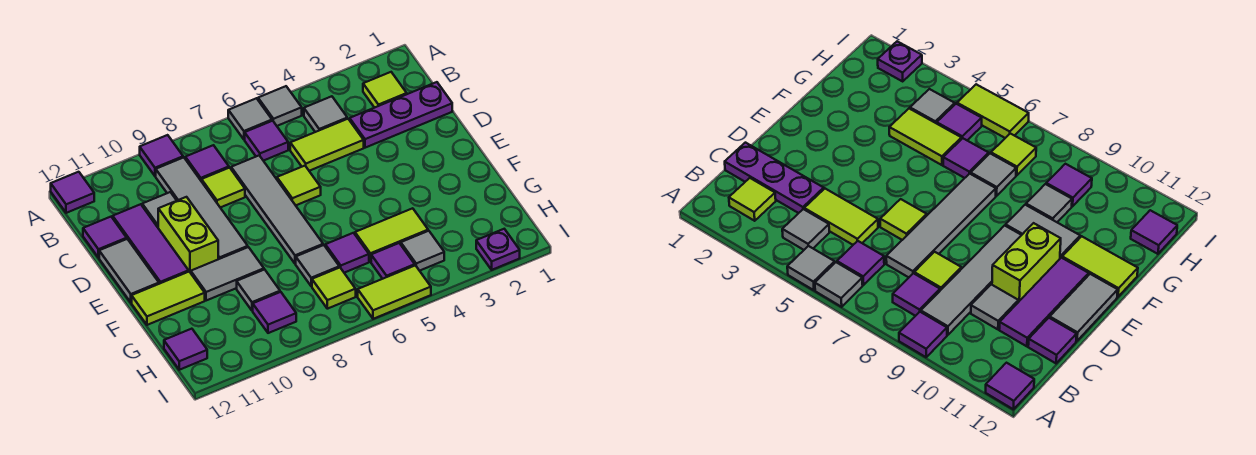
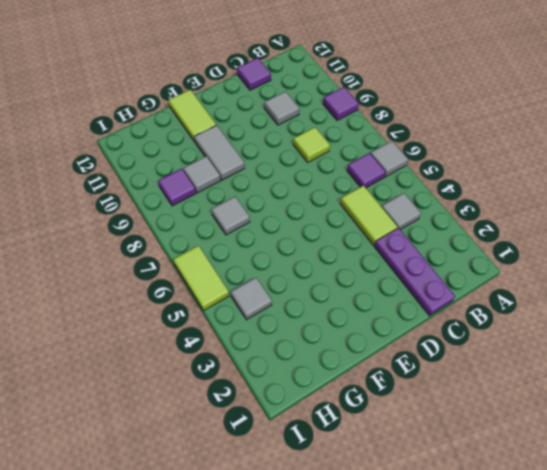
none -> grey tile A5 level 1
none -> purple tile A12 level 1
none -> lime tile B2 level 1
none -> purple tile B8 level 1

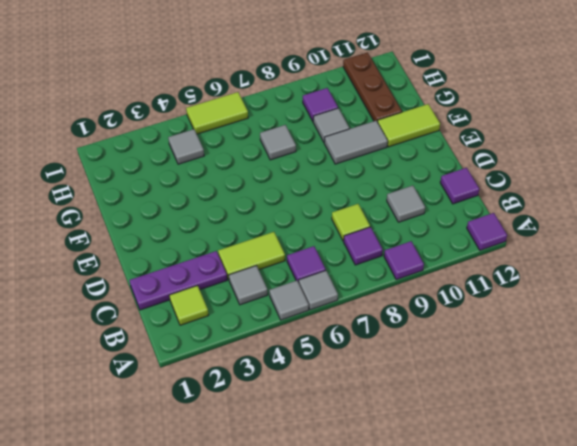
brown plate G11:I11 level 1 -> none
none -> grey tile B9:E9 level 1
none -> grey tile C7:F7 level 1
none -> purple tile C11:E11 level 1
none -> lime tile D6 level 1

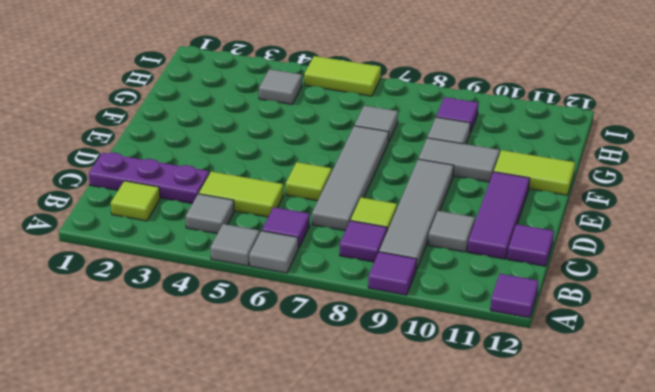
none -> lime brick D10:E10 level 1
none -> grey tile D12:E12 level 1
none -> lime tile G4:G5 level 1
none -> purple tile G6 level 1

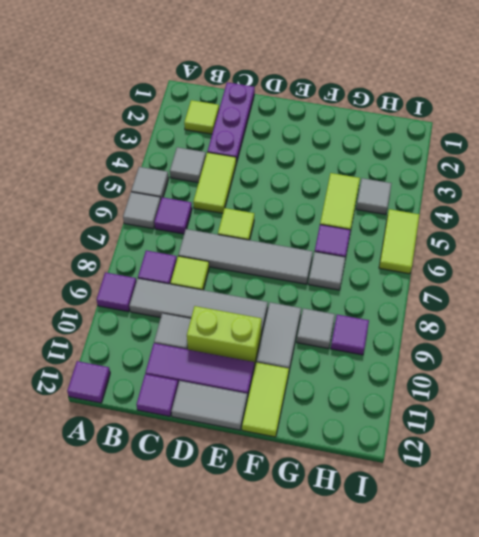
none -> purple tile H5 level 1
none -> lime tile H7 level 1
none -> purple tile H12 level 1
none -> purple plate I2 level 1

